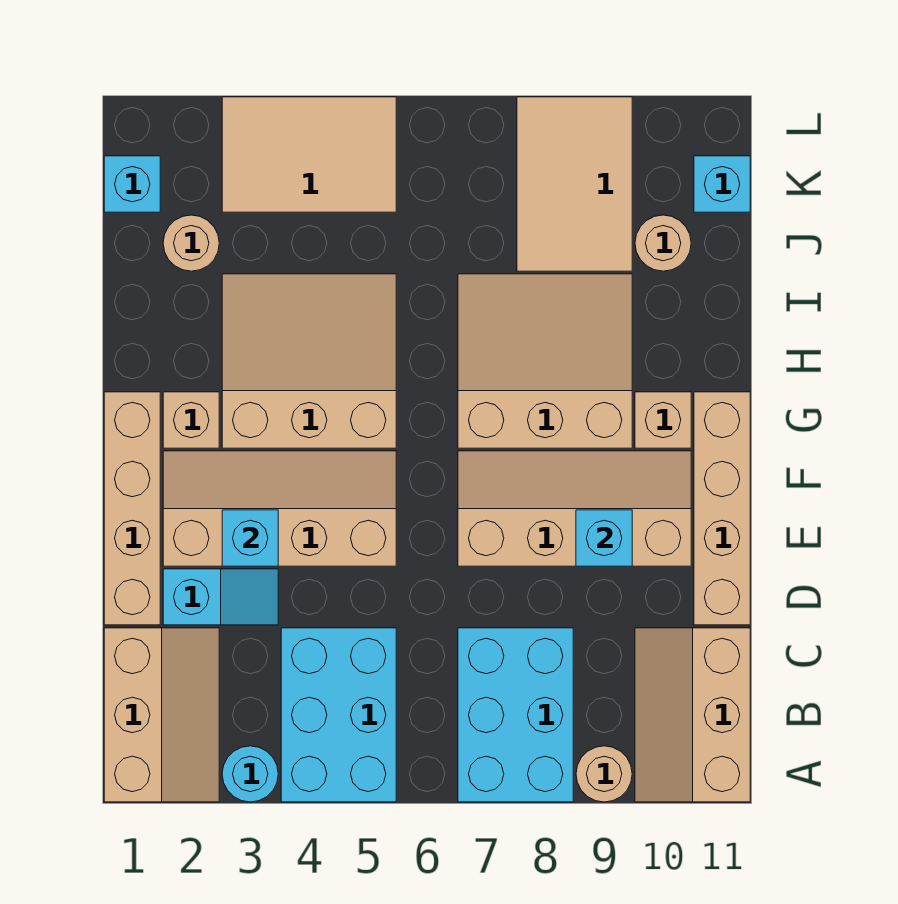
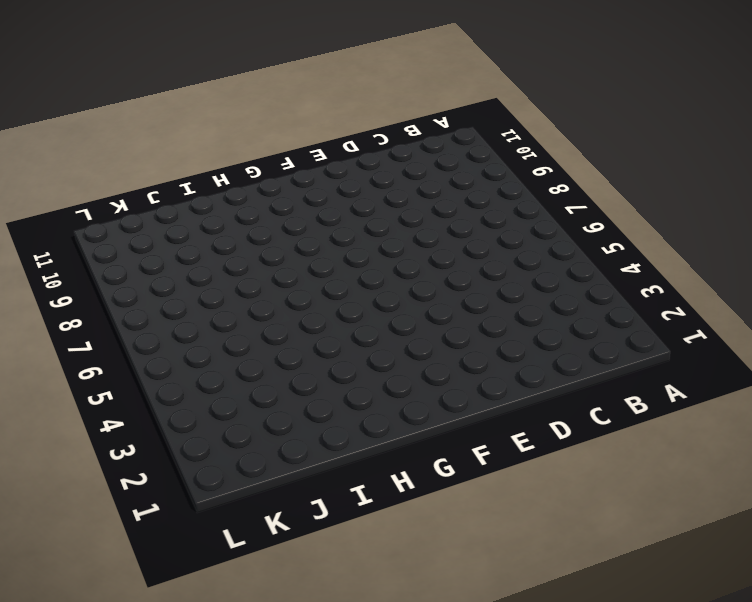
none -> tan slope A1:C2 level 1 top 1
none -> cyan round brick A3 level 1
none -> cyan brick A4:C5 level 1

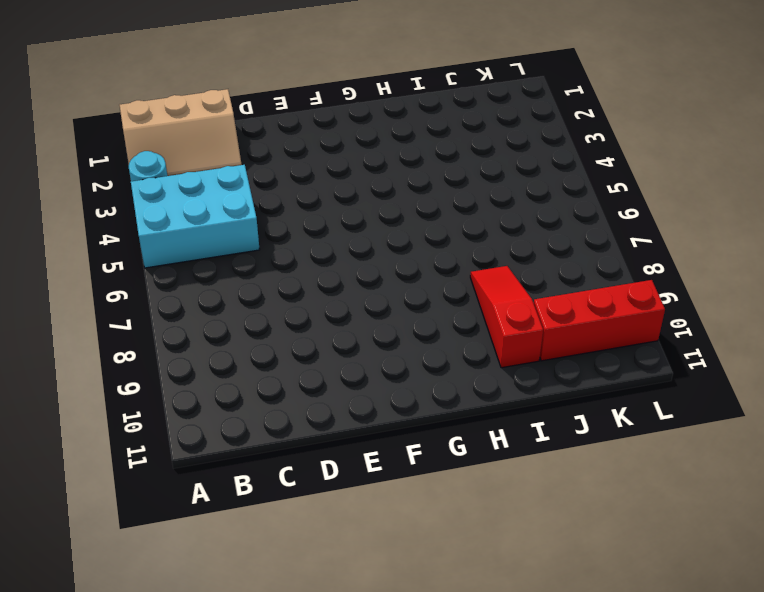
red slope I8:I10 level 1 top 10 -> tan slope G7:I9 level 1 top G
red brick J10:L10 level 1 -> tan round brick J10 level 1
none -> cyan brick A7:C8 level 1
none -> tan round brick A9 level 1
none -> tan slope A10:C11 level 1 top 11

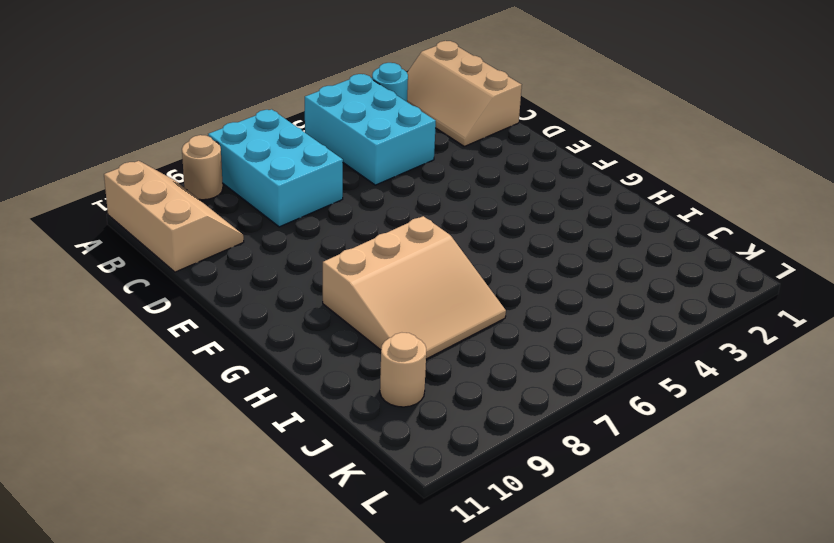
none -> tan brick D1:G1 level 1
none -> cyan slope D2:D3 level 1 top 2
none -> tan brick D11:G11 level 1

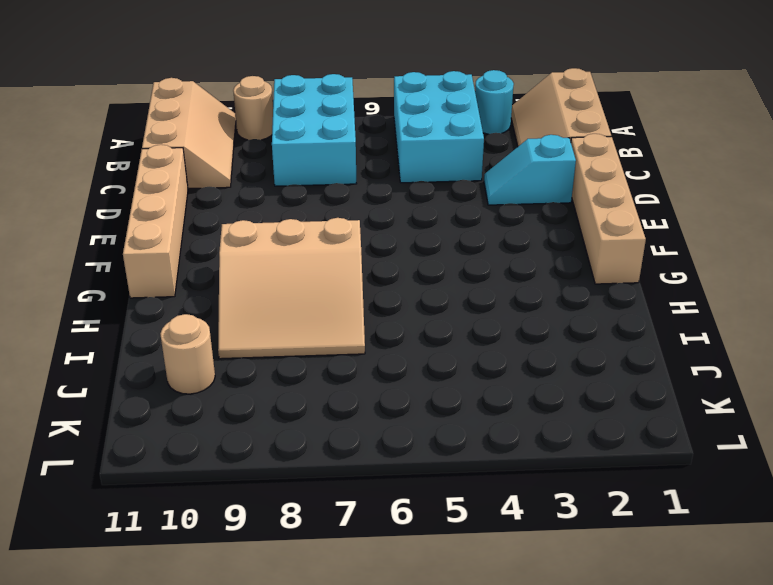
none -> tan slope E2:F5 level 1 top E
none -> tan slope E7:F10 level 1 top E
none -> tan brick G2 level 1

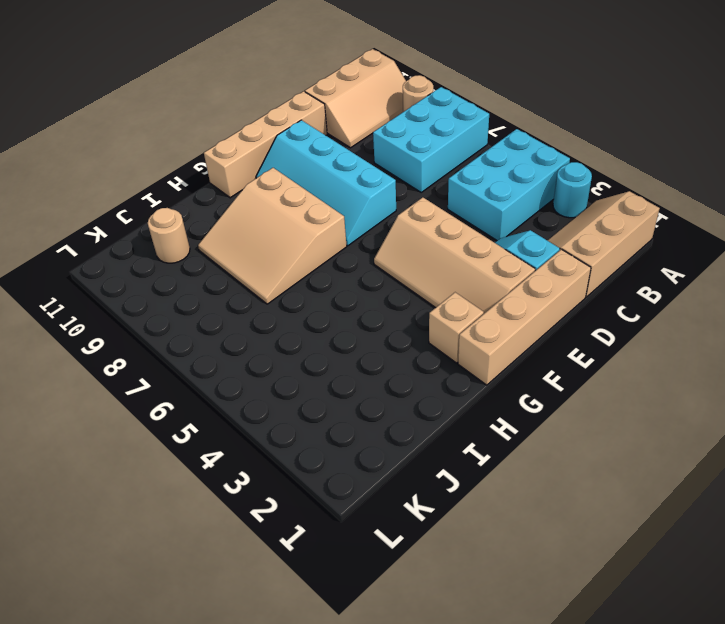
cyan slope E7:F10 level 1 top E -> tan slope E7:F10 level 1 top E
none -> tan slope G3:I5 level 1 top G
none -> tan brick G10 level 1
none -> tan round brick J2 level 1

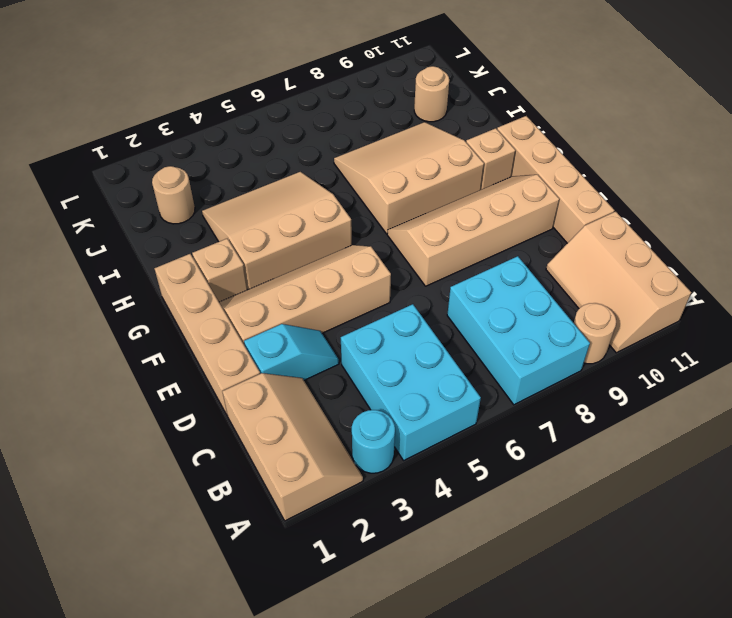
none -> tan tile J8:L9 level 1
none -> cyan brick K1 level 1
none -> tan tile K3:L5 level 1

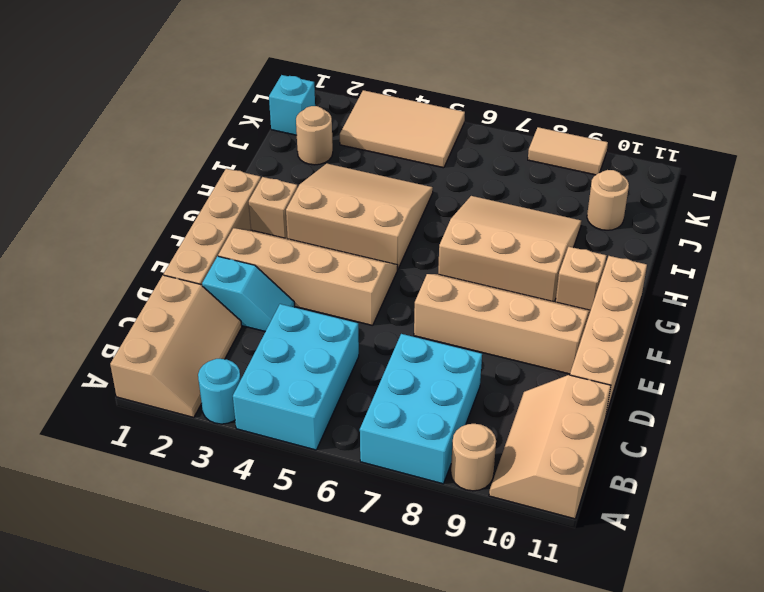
tan tile L8:L9 level 1 -> tan tile J8:L9 level 1
none -> cyan brick K11 level 1
none -> cyan brick E3 level 2
none -> cyan brick E9 level 2

